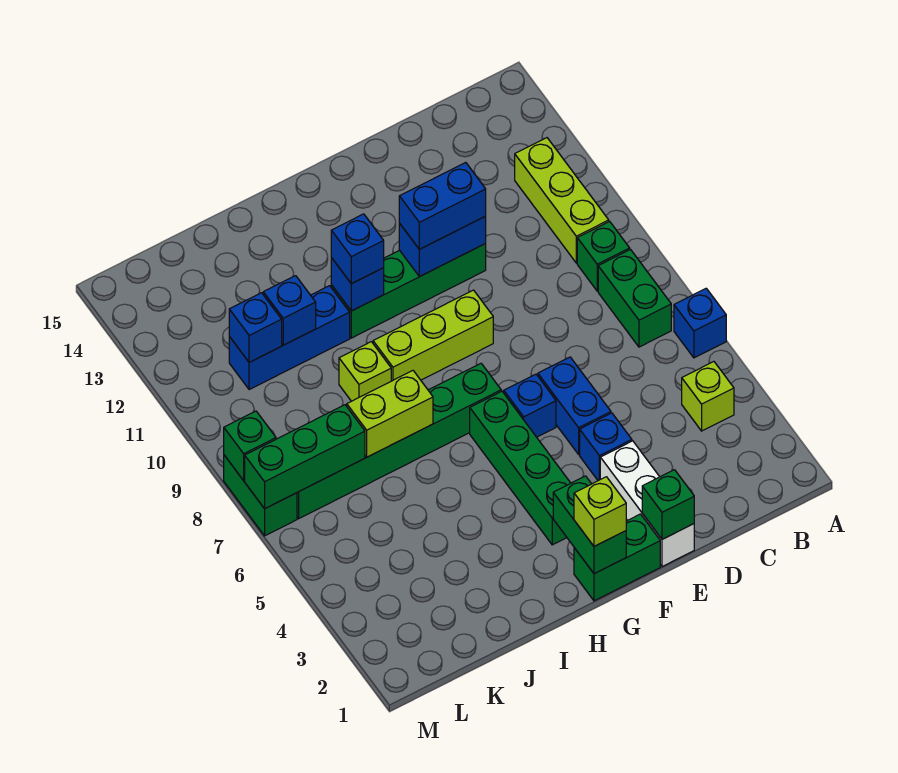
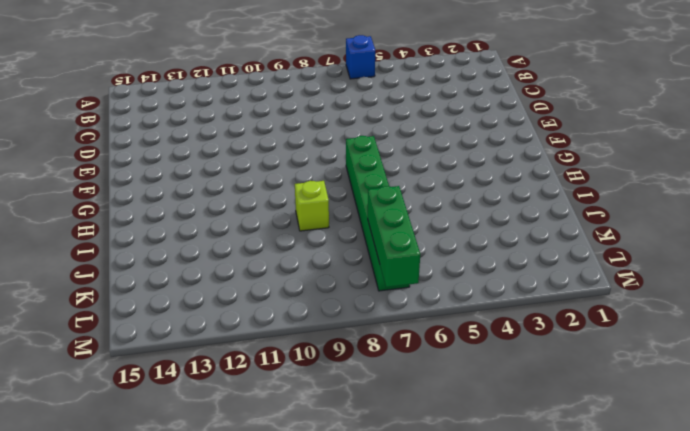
none -> lime brick B4 level 1
none -> green brick B7:B8 level 1
none -> green brick B9 level 1

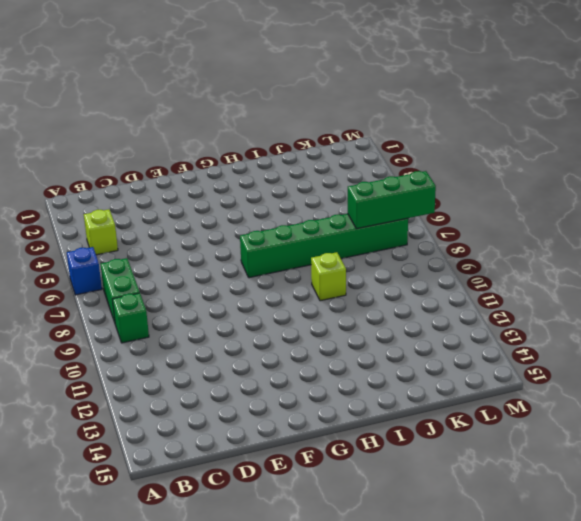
none -> lime brick B10:B12 level 1
none -> white brick E1:E3 level 1
none -> blue brick E4 level 1

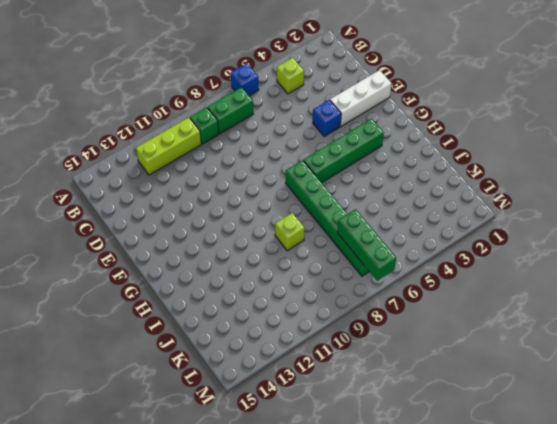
none -> blue brick E5:E6 level 1
none -> green brick E11:H11 level 1
none -> green brick F1:G1 level 1

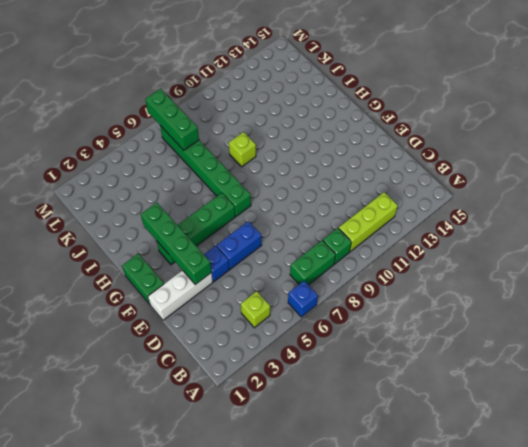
green brick E3:H3 level 2 -> green brick E11:H11 level 1
none -> blue brick F6 level 1
none -> lime brick F9:H9 level 1
none -> blue brick I11:K11 level 1

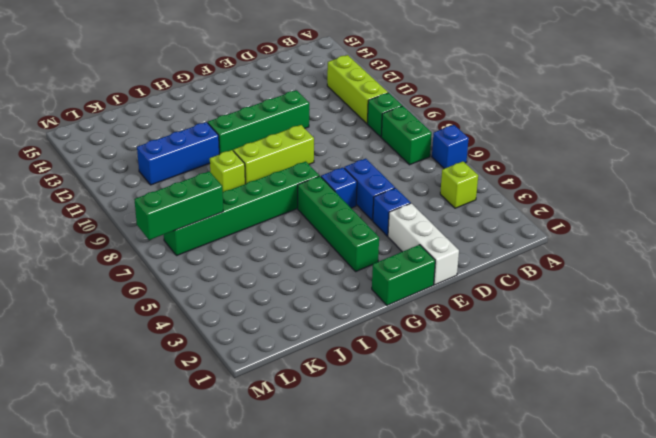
none -> green brick M7:M8 level 1
none -> green brick E1 level 2
none -> blue brick E11:F11 level 2

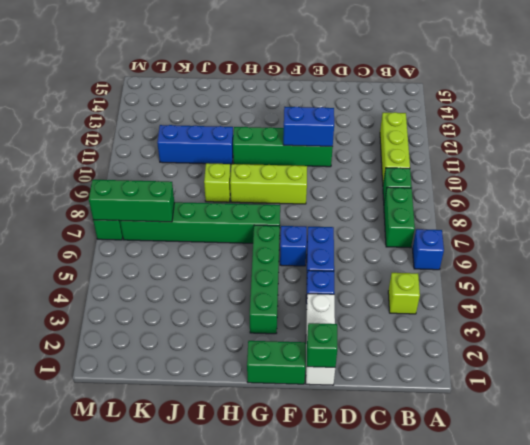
none -> green brick G1:G2 level 2
none -> blue brick H11 level 2
none -> lime brick I7:J7 level 2

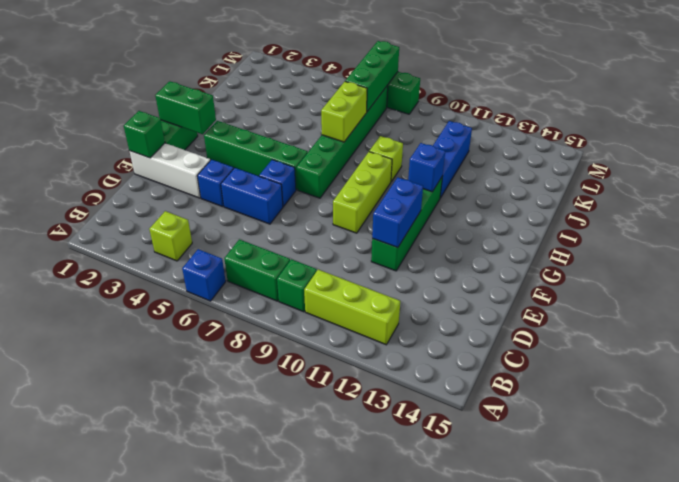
none -> blue brick J11 level 2
none -> blue brick K11 level 2
none -> green brick M8 level 2

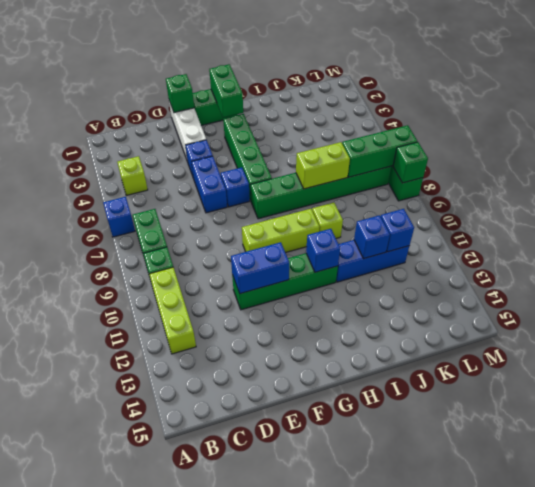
none -> blue brick E11:F11 level 3
none -> lime brick G1 level 3
none -> blue brick H11 level 3

